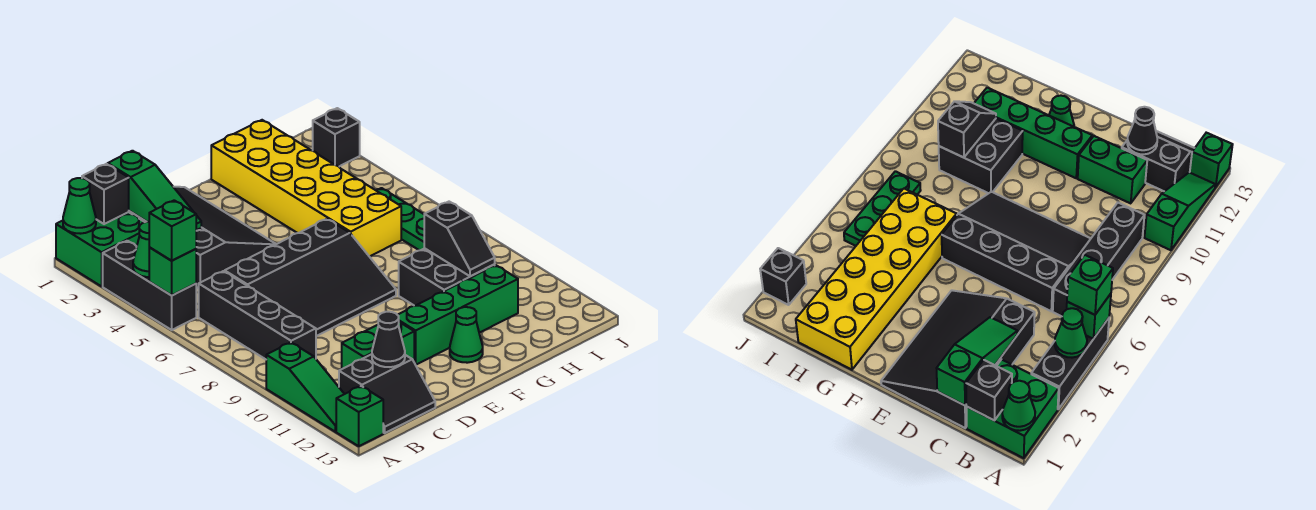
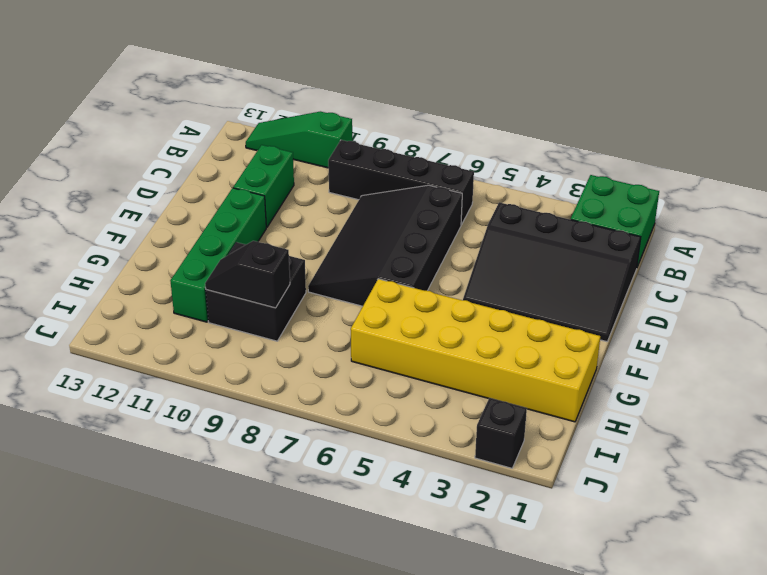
none -> black brick A3:A5 level 1
none -> green brick A13 level 1
none -> black slope B12:C13 level 1 top 12

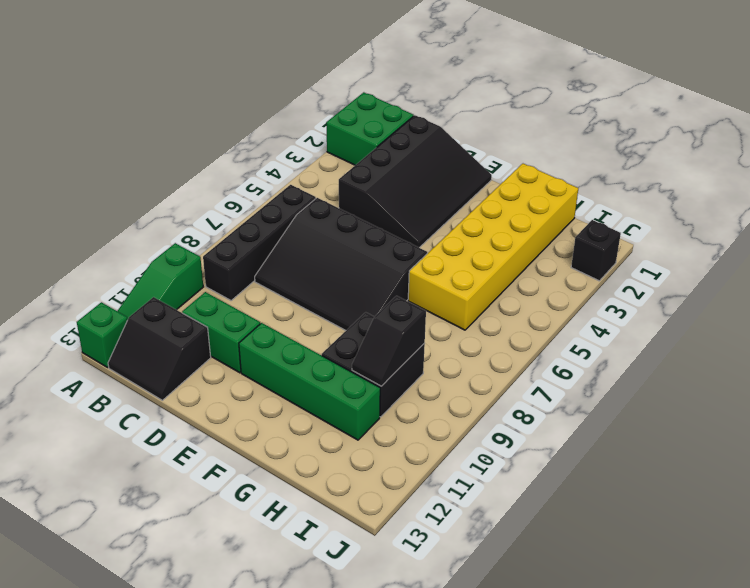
none -> black brick A3:A5 level 1
none -> green cone F12 level 1
none -> green plate I5:I7 level 1

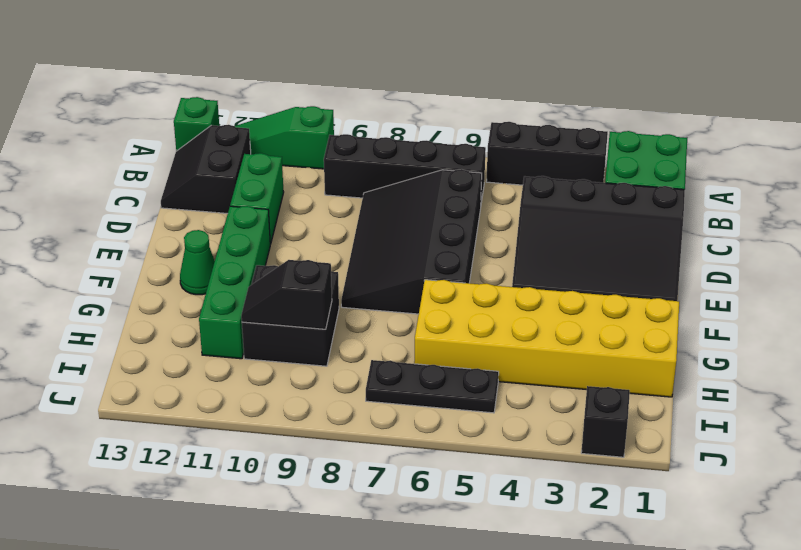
black plate I5:I7 level 1 -> green plate I5:I7 level 1
none -> green cone A1 level 2
none -> green cone A4 level 2
none -> green brick A5 level 2

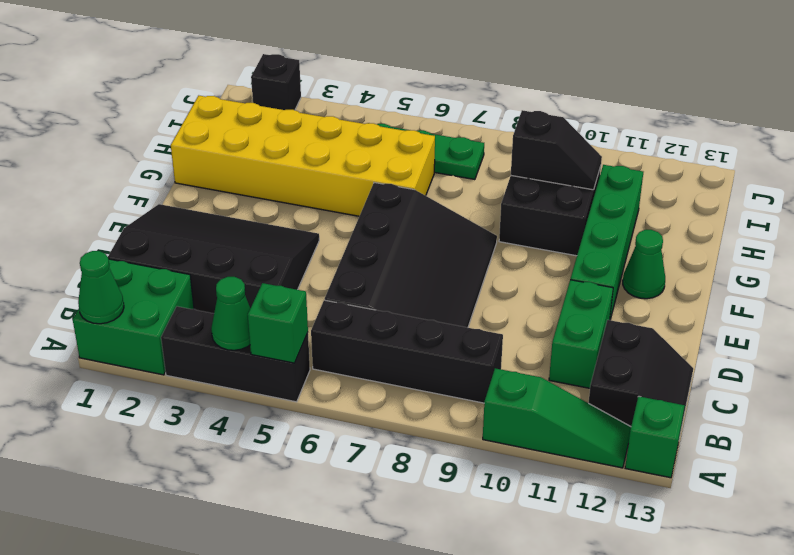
none -> black brick B1 level 2
none -> green slope C1:C3 level 2 top 1
none -> black cone C12 level 2

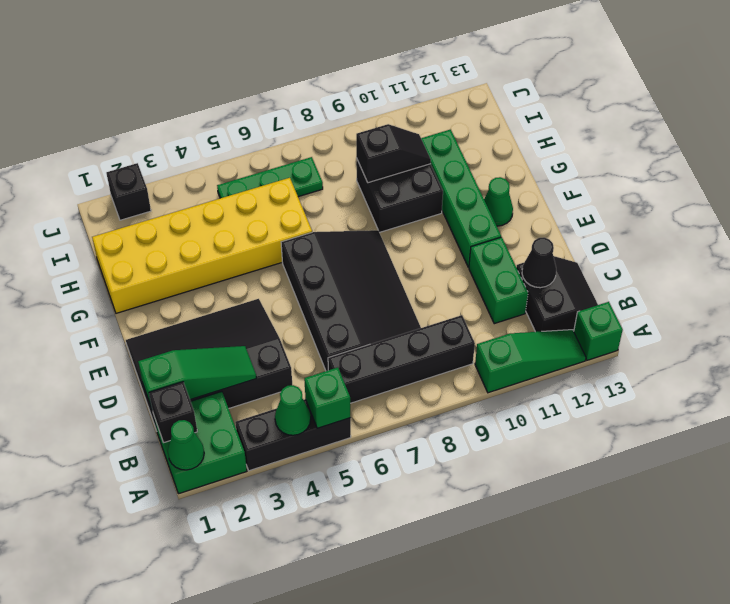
none -> green brick A5 level 3

